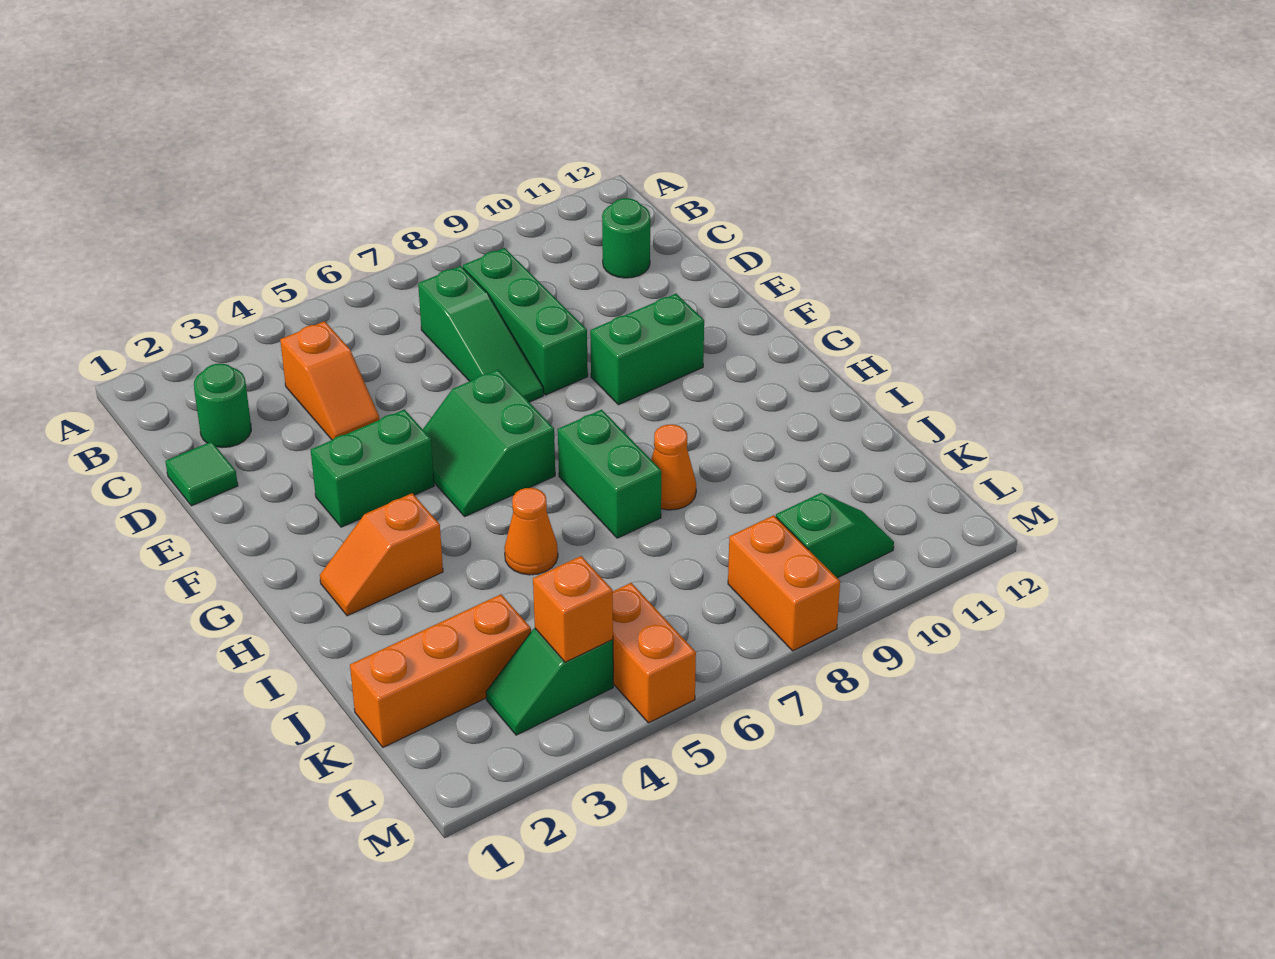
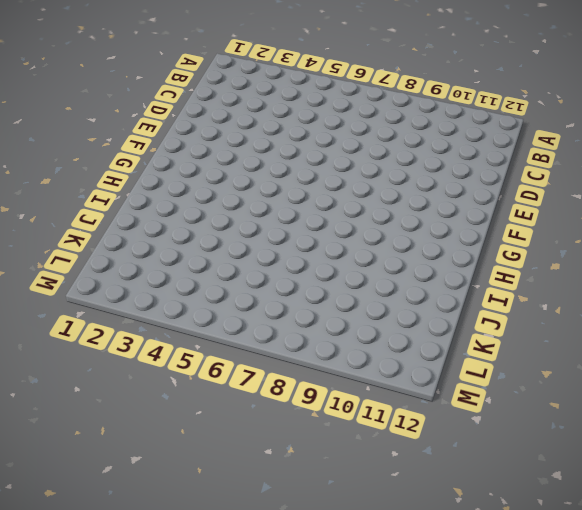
none -> green round brick C2 level 1
none -> orange slope C4:D4 level 1 top C
none -> green slope C7:E7 level 1 top C

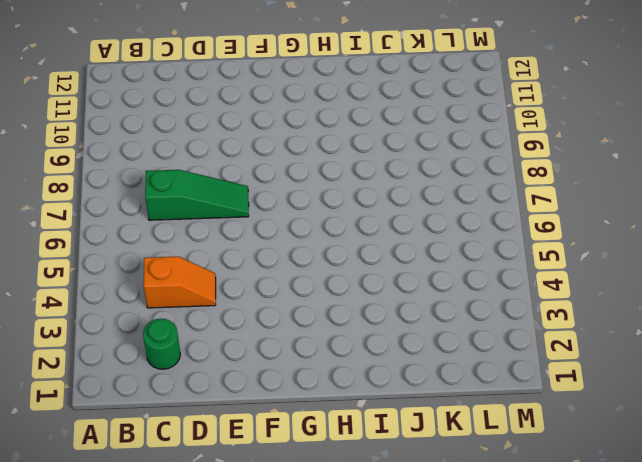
none -> green brick C8:E8 level 1
none -> green round brick C11 level 1
none -> green tile D1 level 1

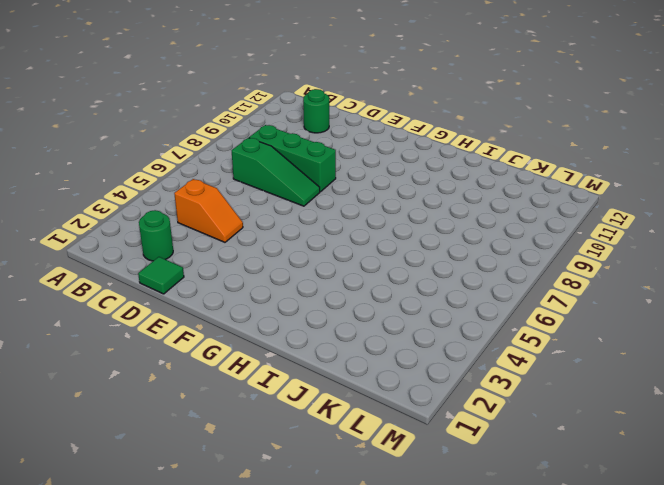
none -> green brick F3:F4 level 1
none -> green slope F5:G6 level 1 top 6
none -> green brick F9:F10 level 1

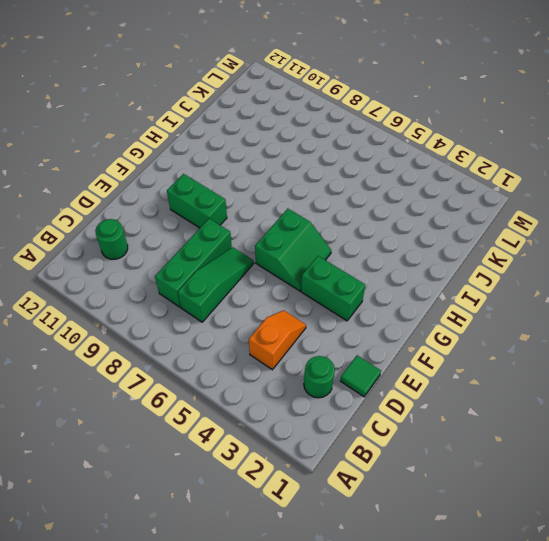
none -> orange slope H2:H3 level 1 top 3
none -> green brick H7:I7 level 1
none -> orange cone I5 level 1

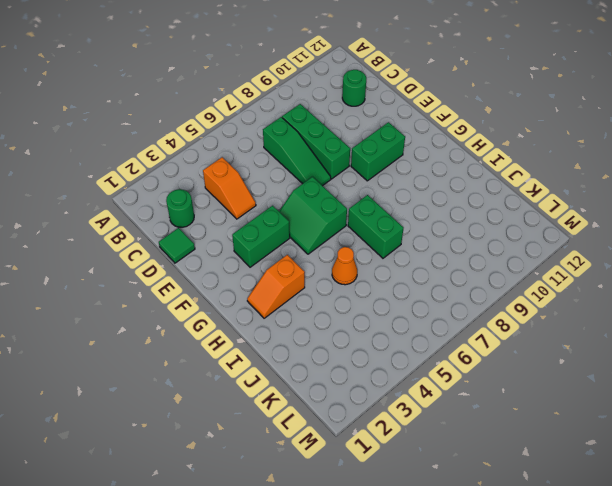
none -> orange cone I8 level 1
none -> orange brick K1:K3 level 1
none -> green slope L3:L4 level 1 top 4

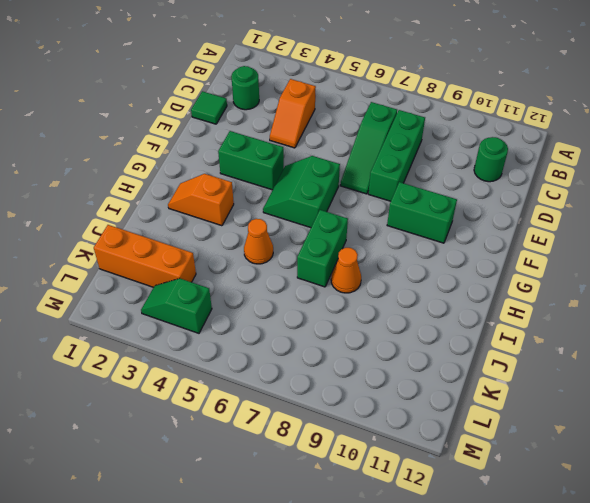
none -> orange brick L5:M5 level 1
none -> orange brick L8:M8 level 1
none -> green slope L9:L10 level 1 top 9

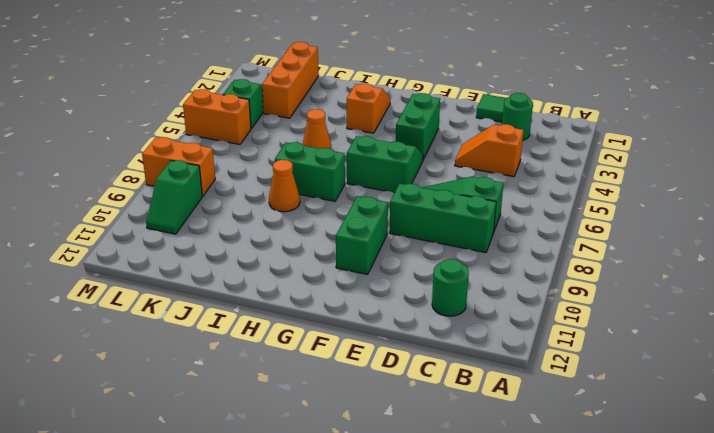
none -> orange brick L4 level 2

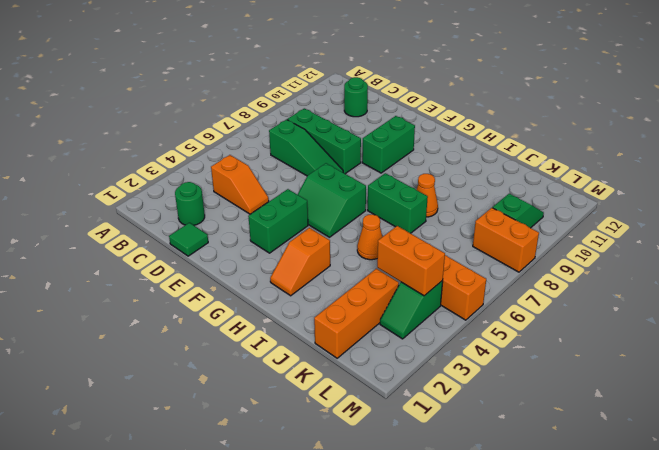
orange brick K4:L4 level 2 -> orange brick L4 level 2

